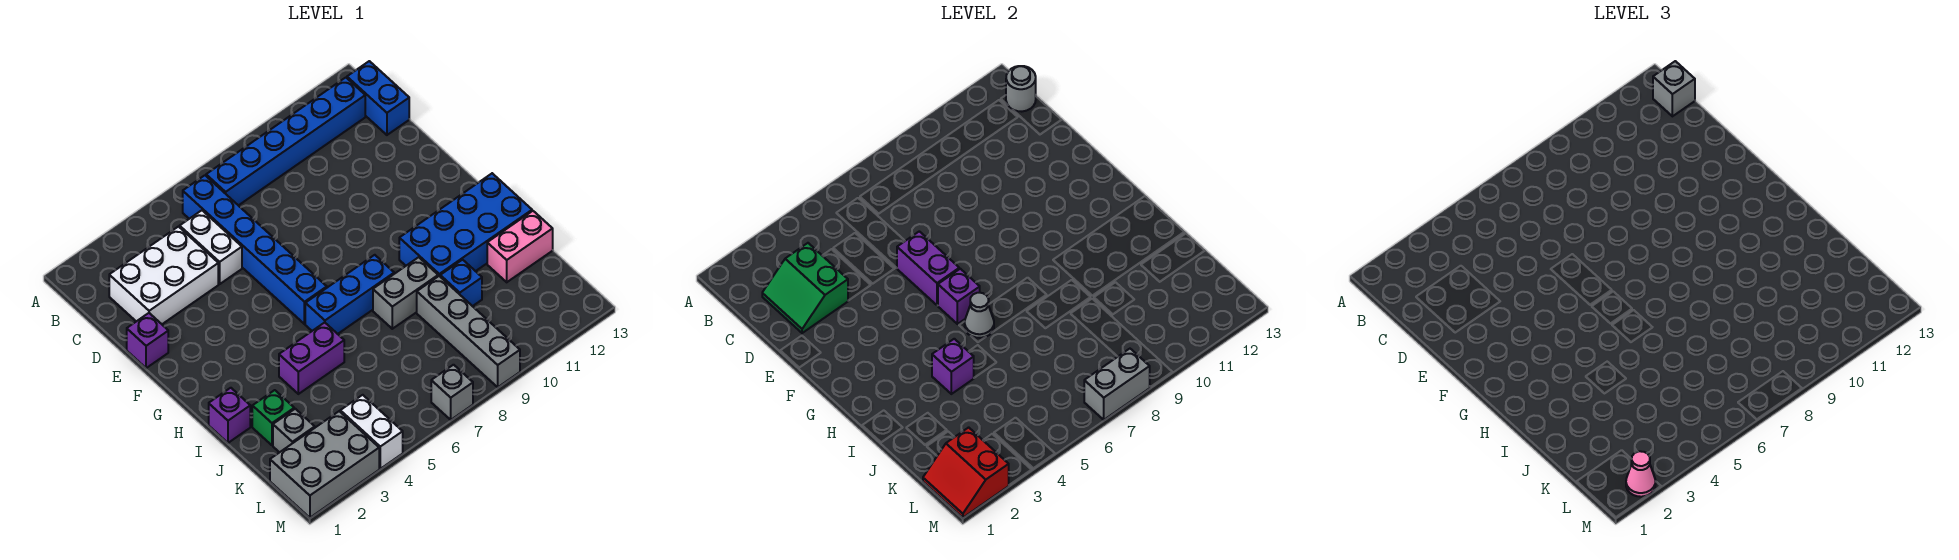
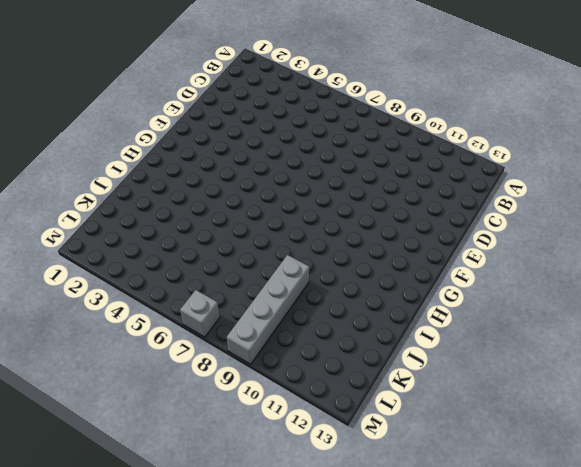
none -> blue brick B6:G6 level 1
none -> blue brick B7:B12 level 1
none -> blue brick B13:C13 level 1

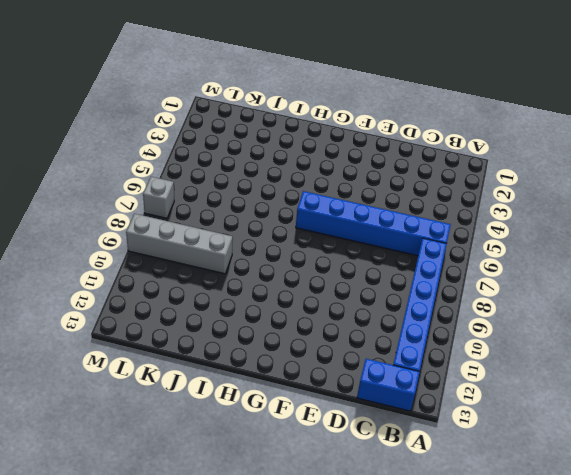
none -> white brick C2:D4 level 1
none -> white brick C5:D5 level 1
none -> purple brick E1 level 1

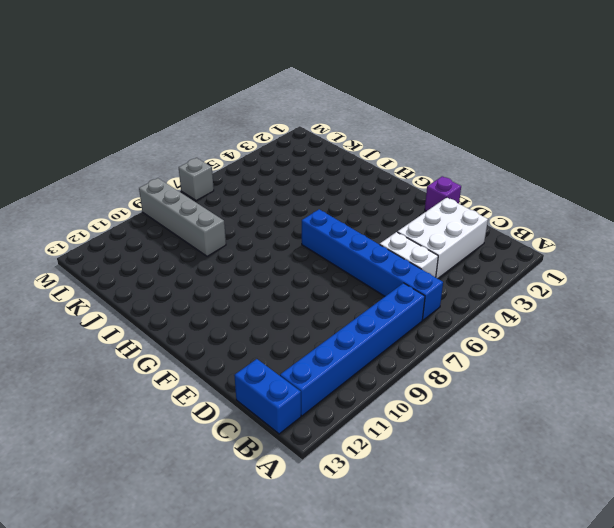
none -> blue brick H6:H8 level 1
none -> blue brick H10:I13 level 1
none -> purple brick I1 level 1

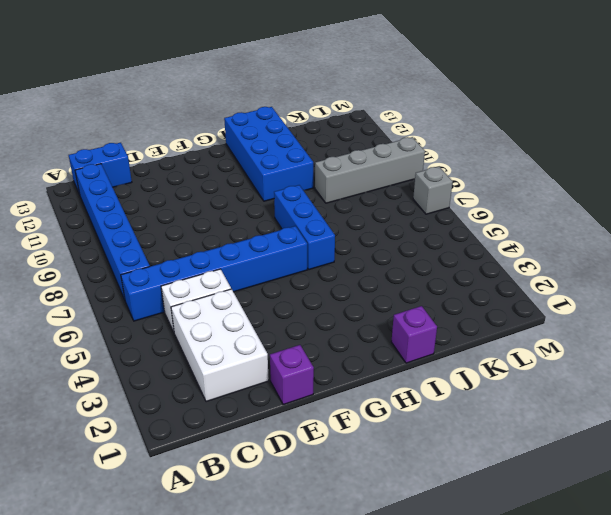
none -> purple brick I4:I5 level 1
none -> grey brick I8:I9 level 1
none -> green brick J2 level 1

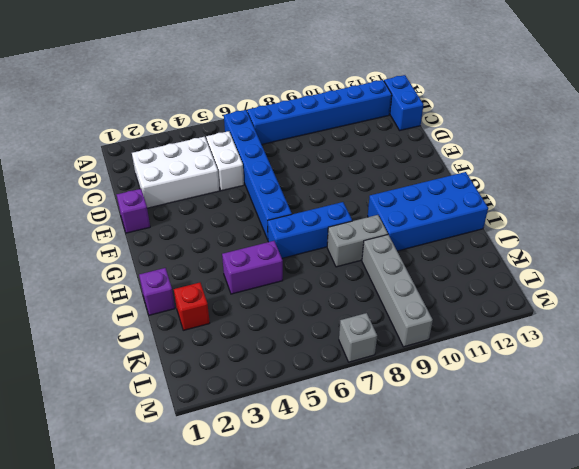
red brick J2 level 1 -> green brick J2 level 1
none -> blue brick J10 level 1
none -> pink brick J12:J13 level 1
none -> grey brick K2 level 1

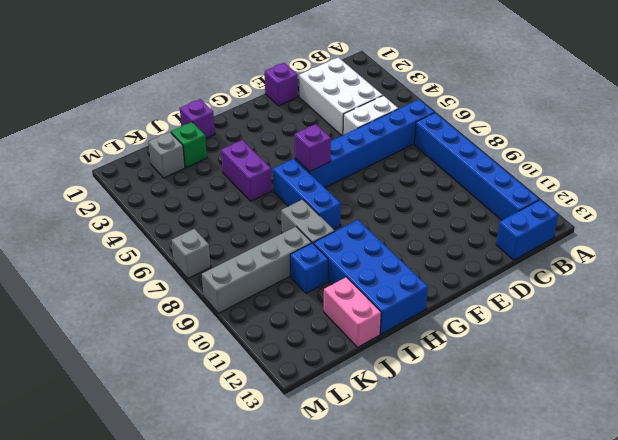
none -> grey brick L1:M3 level 1
none -> white brick L4:M4 level 1
none -> grey round brick B13 level 2

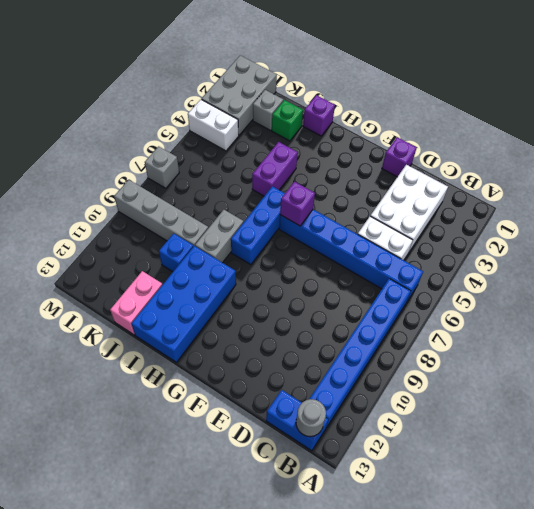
none -> green slope C2:D3 level 2 top 3
none -> purple brick E6:F6 level 2
none -> grey cone H6 level 2

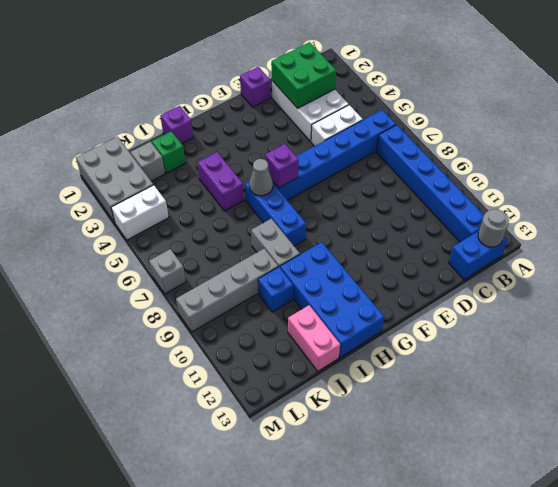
green brick C2:D3 level 2 -> green slope C2:D3 level 2 top 3
none -> purple brick E6:F6 level 2
none -> purple brick I4 level 2
none -> red slope L1:M2 level 2 top 2

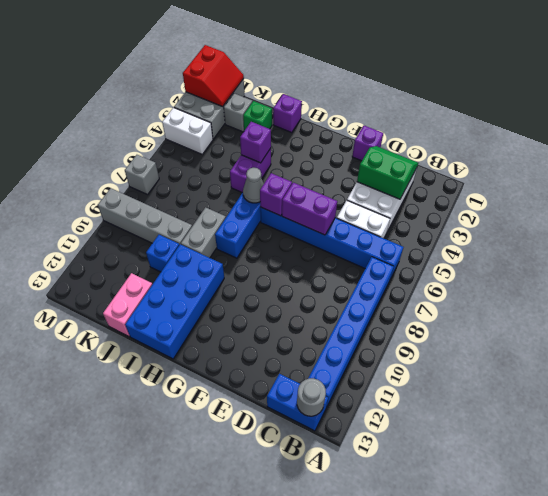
red slope L1:M2 level 2 top M -> red slope L1:M2 level 2 top 2
none -> grey brick M7:M8 level 2
none -> grey brick B13 level 3
none -> pink cone M2 level 3

